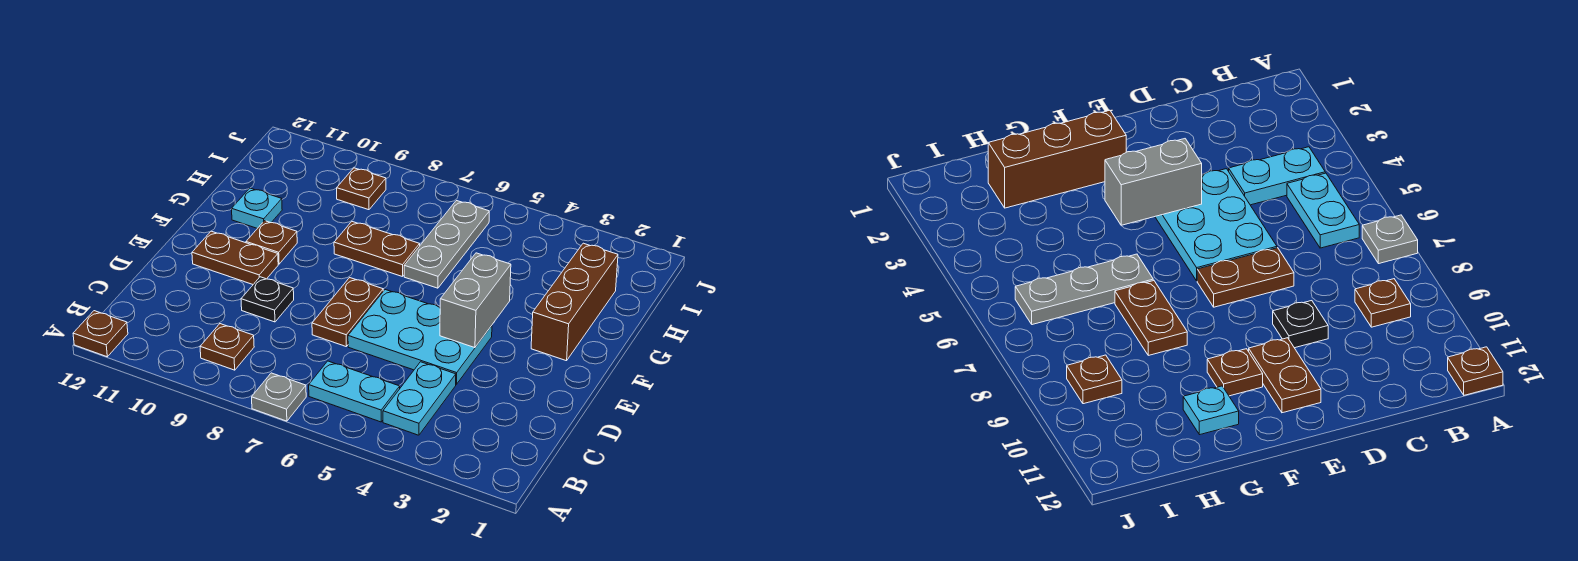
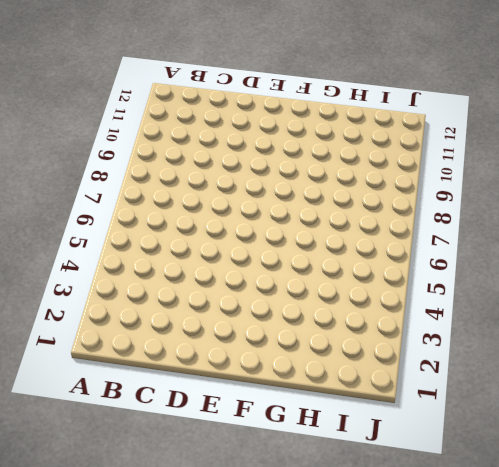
none -> grey plate A7 level 1
none -> brown plate A12 level 1
none -> cyan plate B4:C4 level 1

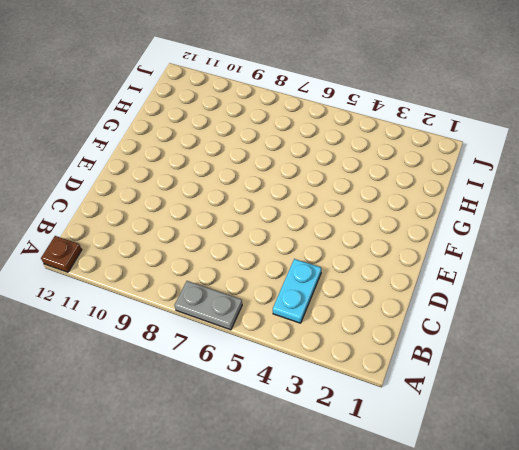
grey plate A6:A7 level 1 -> grey plate A7 level 1
none -> cyan plate B5:B6 level 1
none -> brown plate B9 level 1
none -> cyan plate D4:E6 level 1

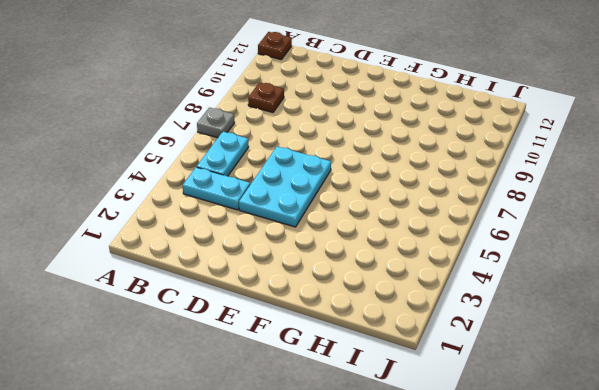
none -> brown plate D7:E7 level 1
none -> black plate D9 level 1
none -> brown plate E10:E11 level 1

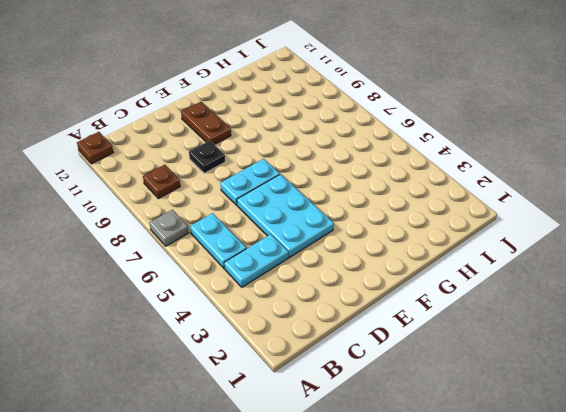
cyan plate D7:E7 level 1 -> brown plate D7:E7 level 1
none -> brown brick F2:H2 level 1
none -> brown plate F10 level 1
none -> grey plate G6:I6 level 1

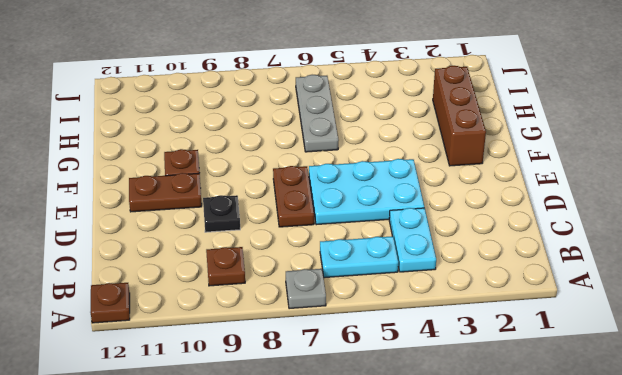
none -> brown plate G7:G8 level 1
none -> cyan plate G11 level 1
none -> brown plate I9 level 1

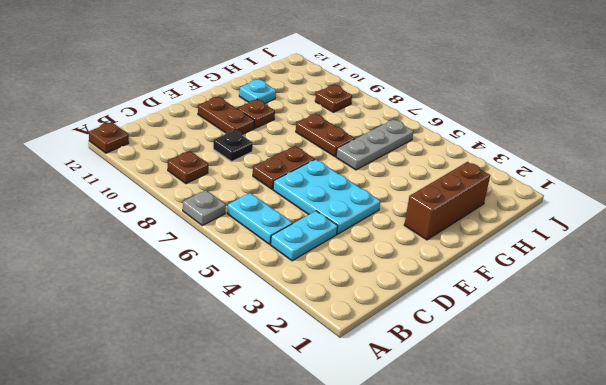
none -> grey brick E4:F4 level 2

